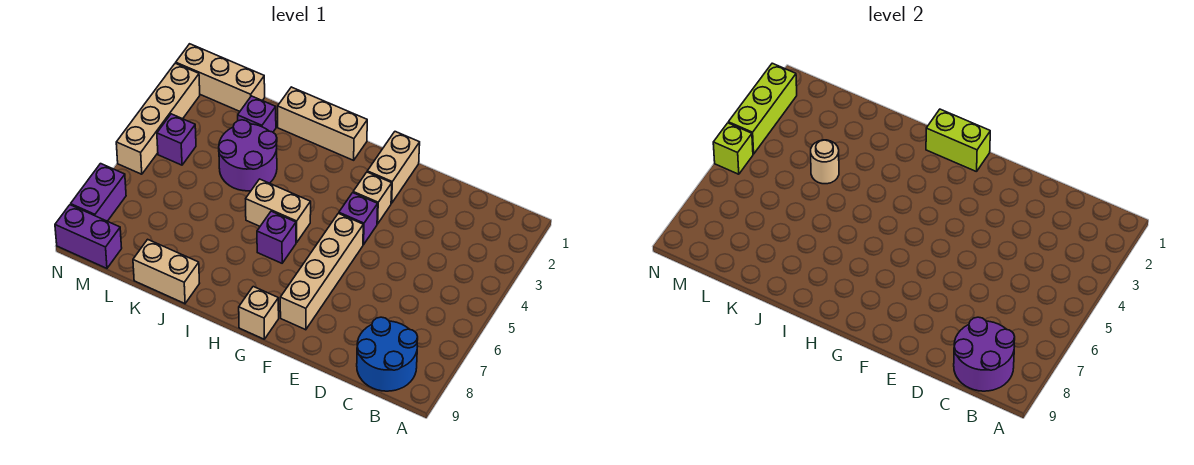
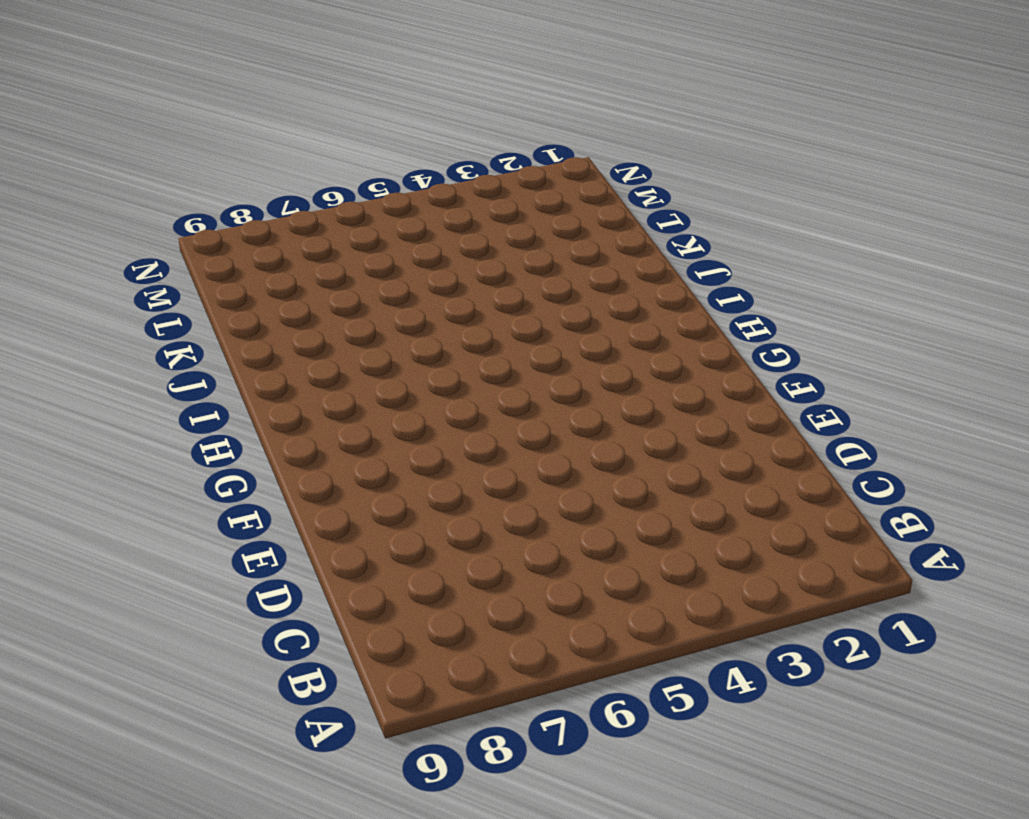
none -> blue round brick B8:C9 level 1
none -> tan brick F1:F2 level 1
none -> tan brick F3 level 1

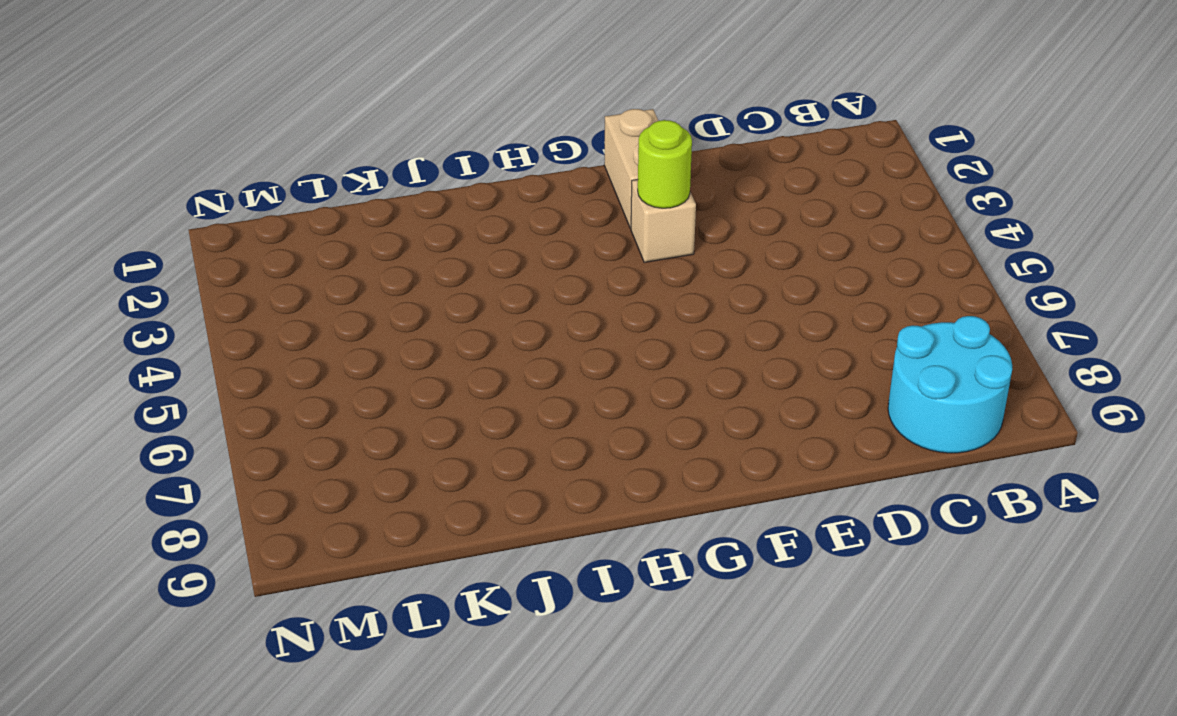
cyan round brick B8:C9 level 1 -> blue round brick B8:C9 level 1
lime round brick F3 level 2 -> none
none -> purple brick F4 level 1
none -> tan brick F5:F8 level 1
none -> tan brick G9 level 1

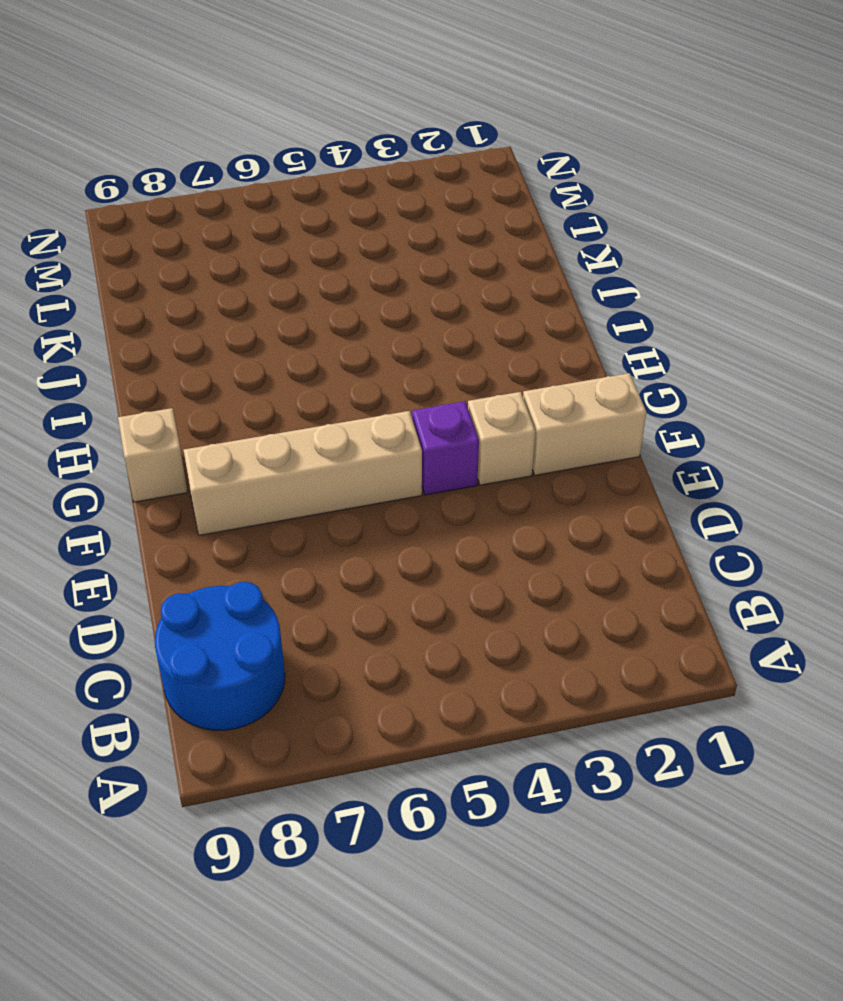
none -> tan brick H1:J1 level 1
none -> tan brick H5:I5 level 1
none -> purple brick H6 level 1

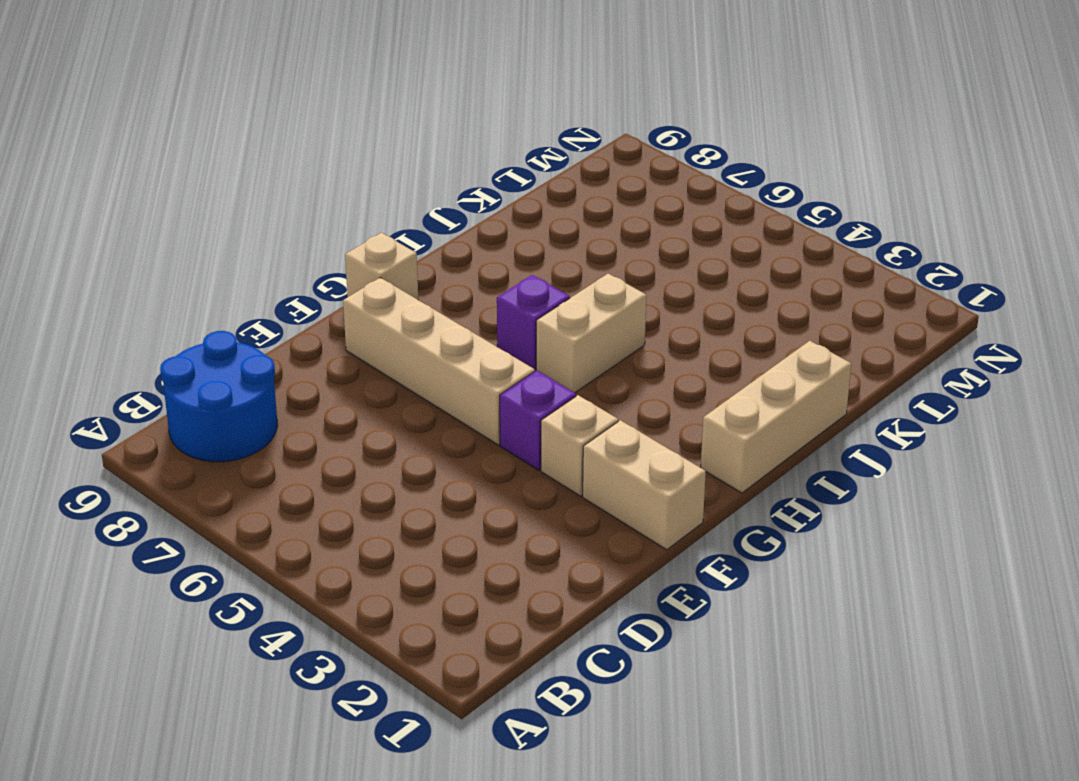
none -> purple round brick J3:K4 level 1
none -> tan brick J9:K9 level 1
none -> purple brick K2 level 1

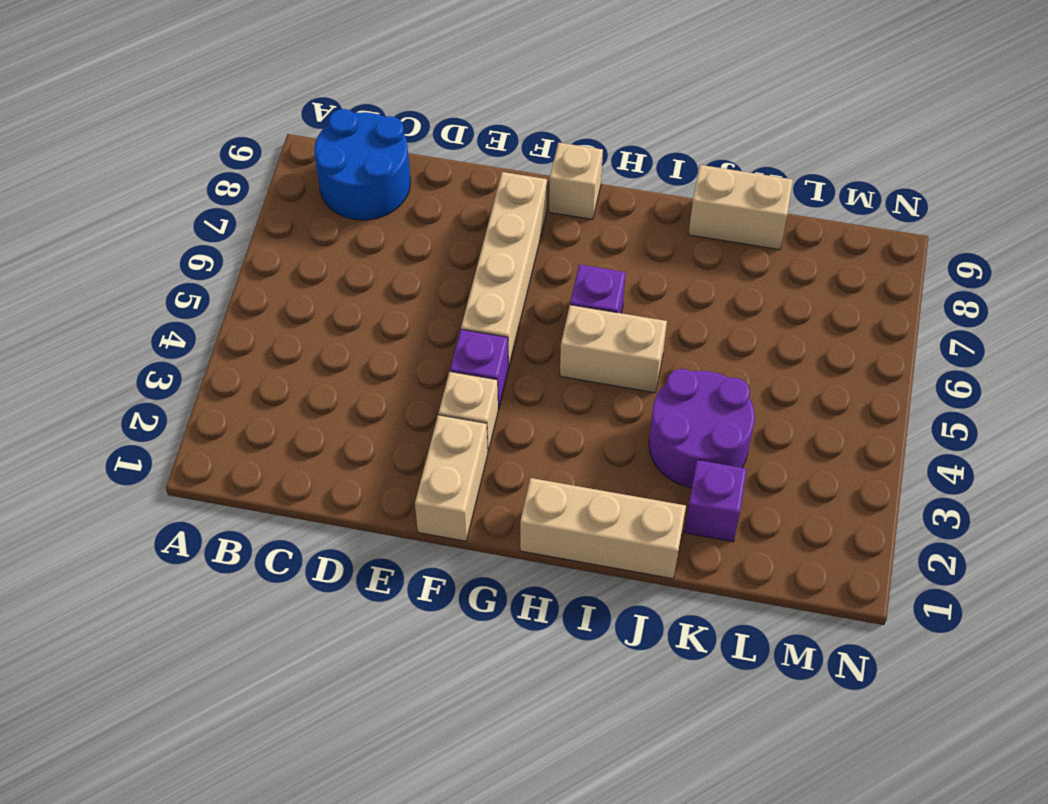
none -> tan brick L1:N1 level 1
none -> purple brick M4 level 1
none -> purple brick M9:N9 level 1

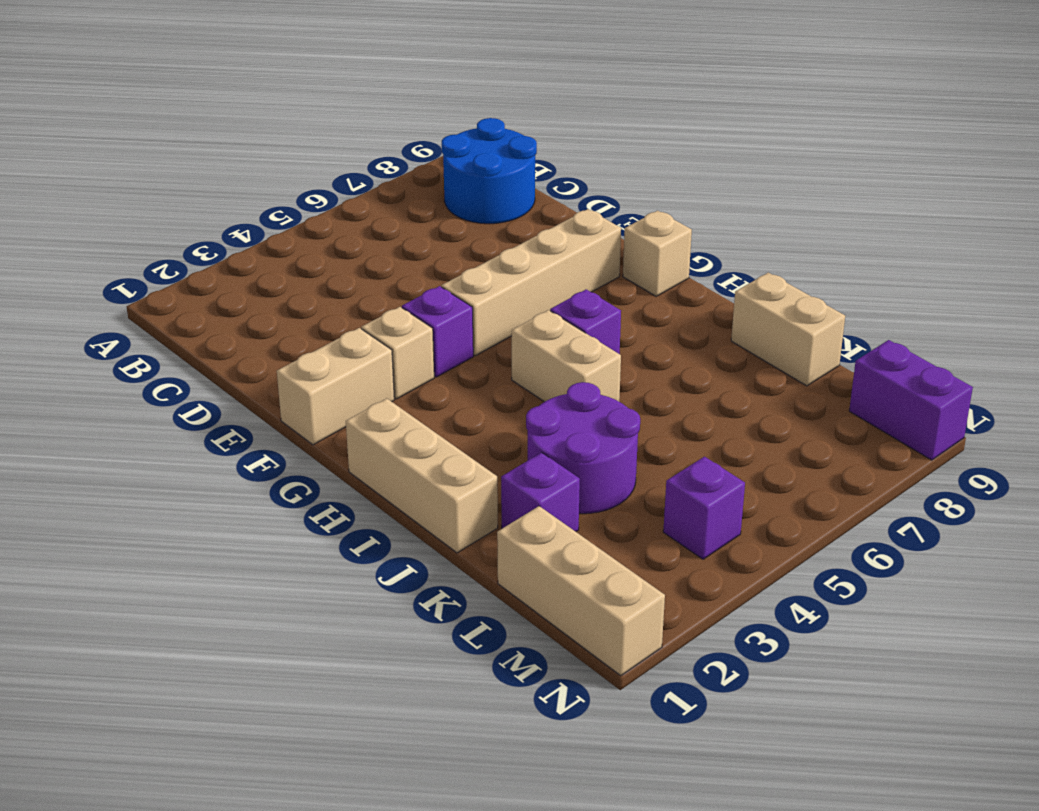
none -> tan brick N2:N5 level 1
none -> purple brick N7:N8 level 1
none -> purple round brick B8:C9 level 2

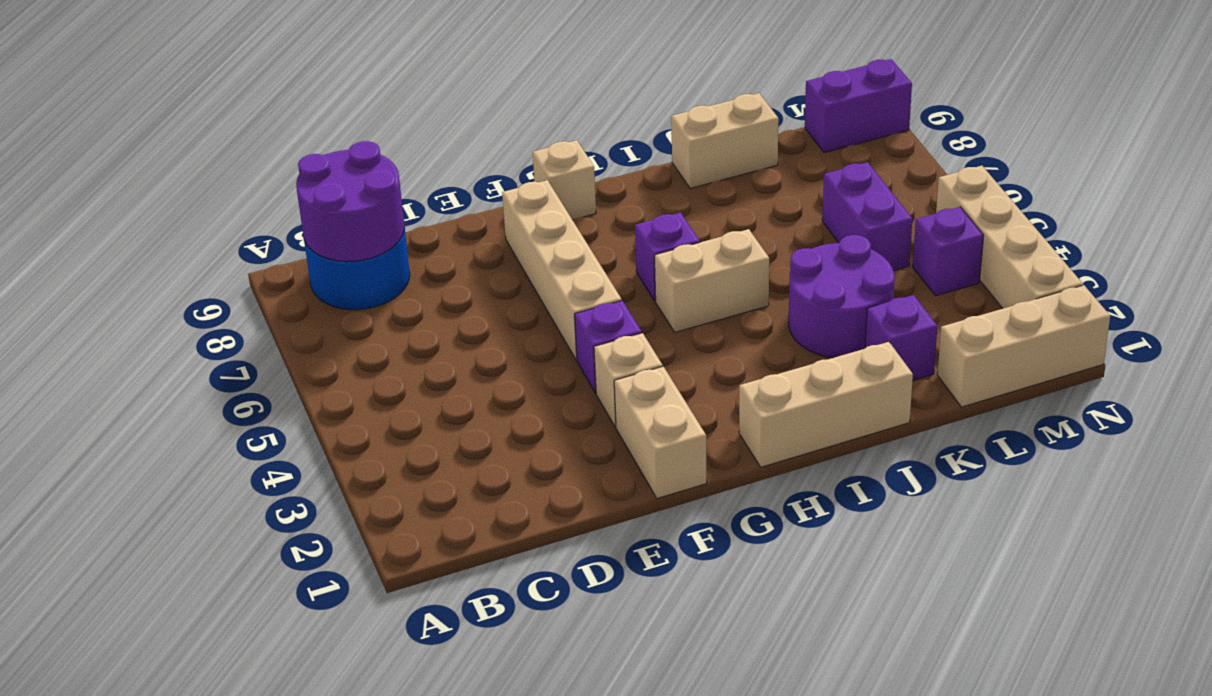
purple brick L5:L6 level 1 -> purple brick N7:N8 level 1
none -> lime brick G1:H1 level 2
none -> tan round brick K4 level 2
none -> lime brick N2:N4 level 2

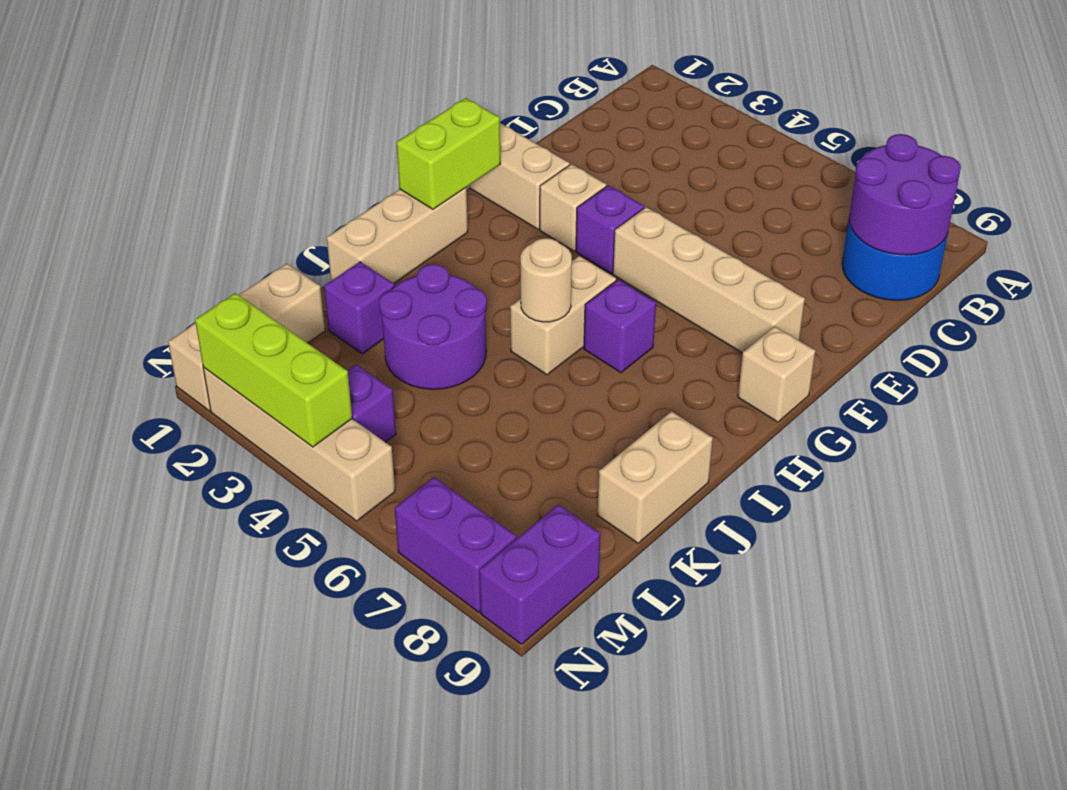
tan round brick I5 level 2 -> tan round brick K4 level 2
none -> lime brick N5 level 2

